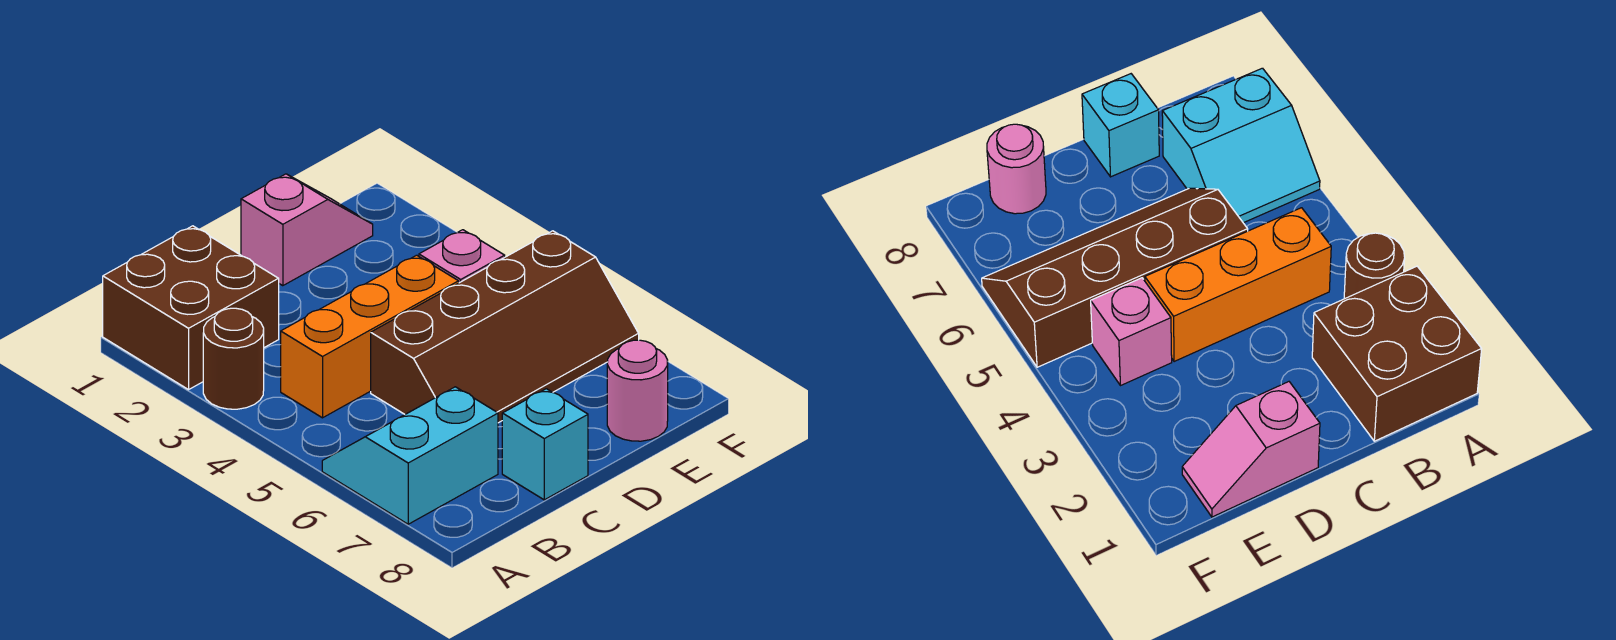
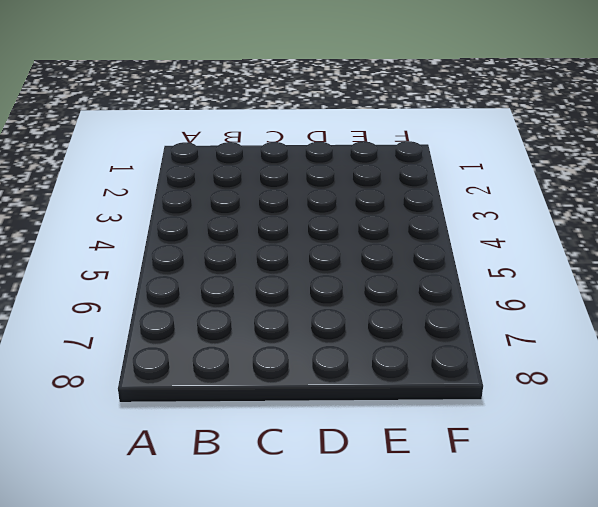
none -> brown brick A1:B2 level 1
none -> brown round brick A3 level 1

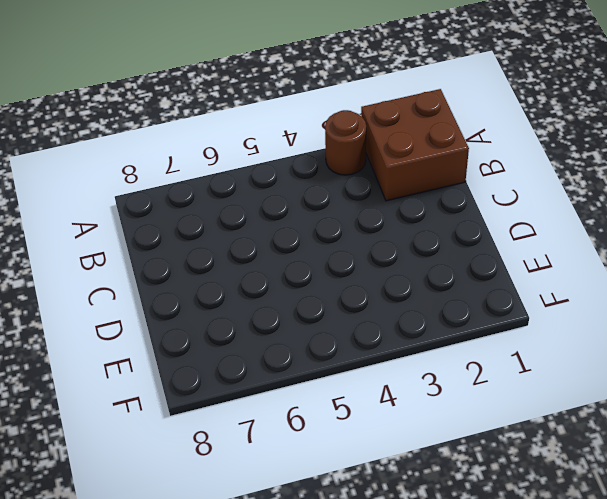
none -> cyan slope A6:B7 level 1 top 7
none -> orange brick B4:D4 level 1

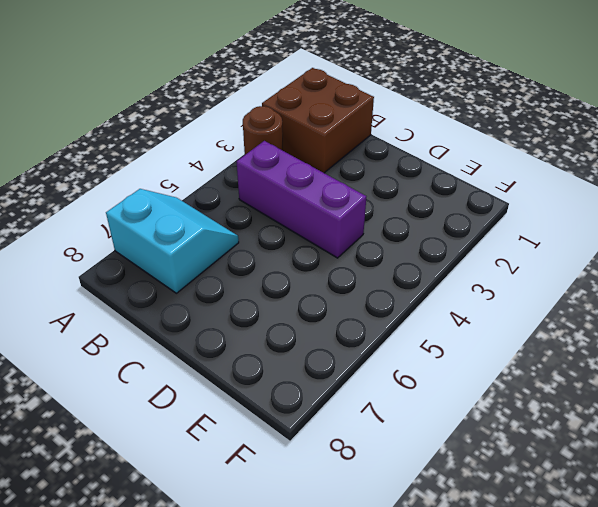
purple brick B4:D4 level 1 -> orange brick B4:D4 level 1
none -> brown slope C5:F6 level 1 top 5
none -> cyan brick C8 level 1

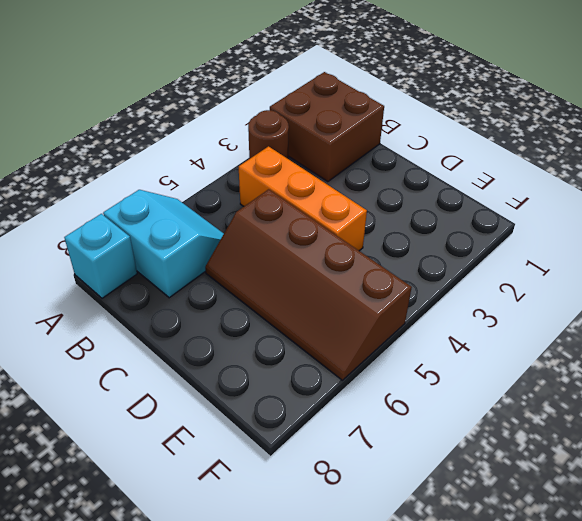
cyan brick A8 level 1 -> cyan brick C8 level 1
none -> pink slope D1:E1 level 1 top D
none -> pink brick E4 level 1

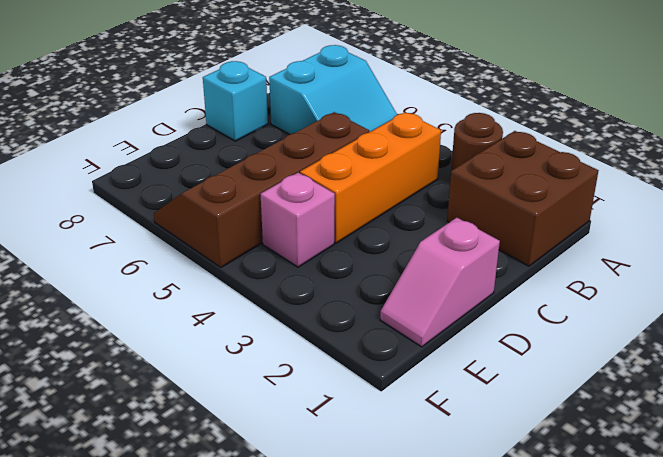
none -> pink round brick E8 level 1

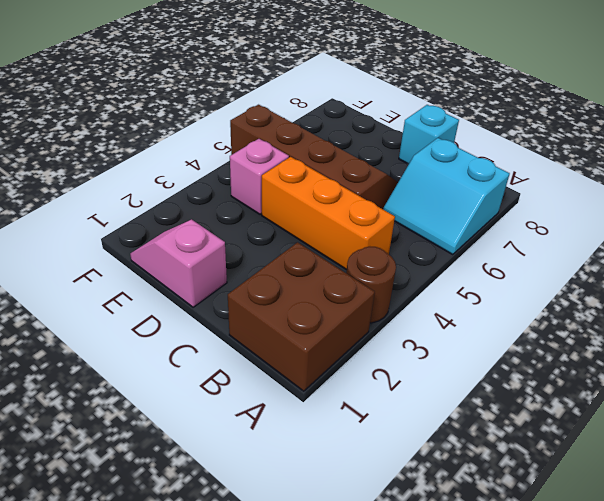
none -> pink round brick E8 level 1

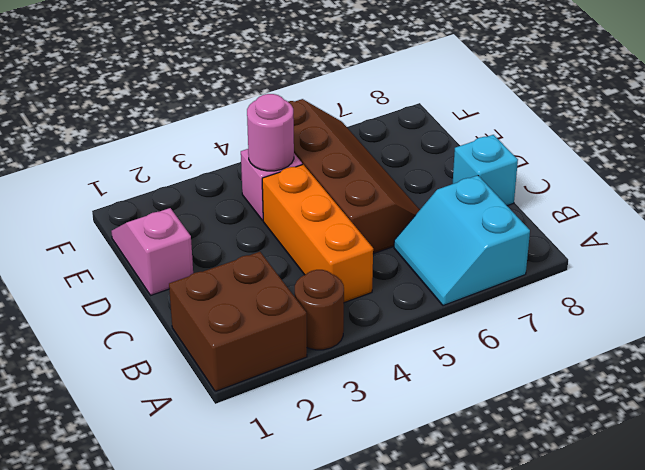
pink round brick E4 level 2 -> pink round brick E8 level 1

